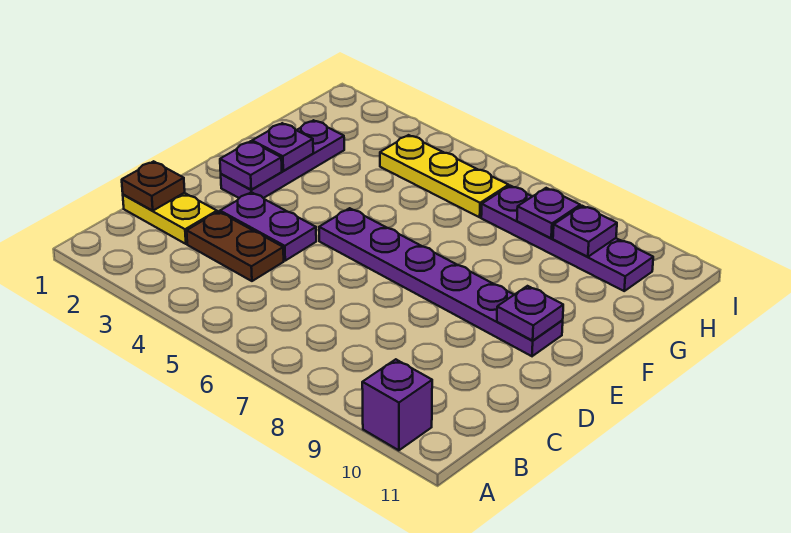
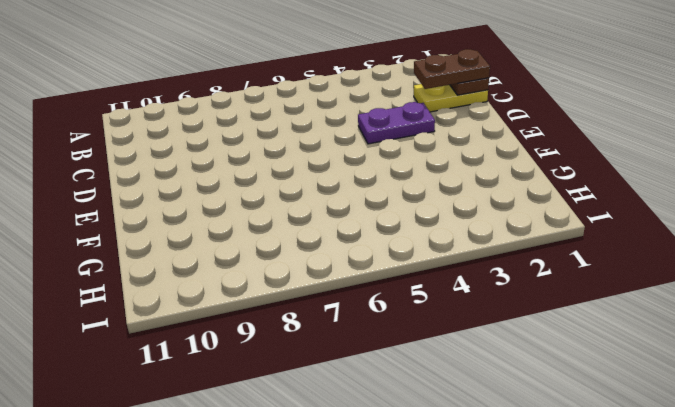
brown plate C1:C2 level 3 -> brown plate C3:C4 level 1
none -> purple brick A10 level 1
none -> purple plate E2:G2 level 1
none -> purple plate E5:E10 level 1

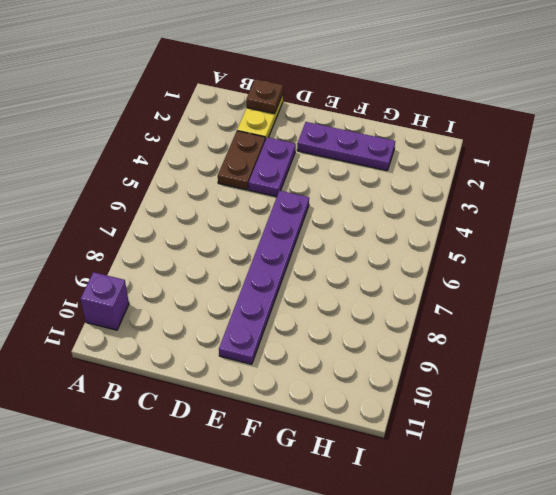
none -> yellow plate H4:H6 level 1
none -> purple plate H7:H10 level 1
none -> purple plate E2 level 2

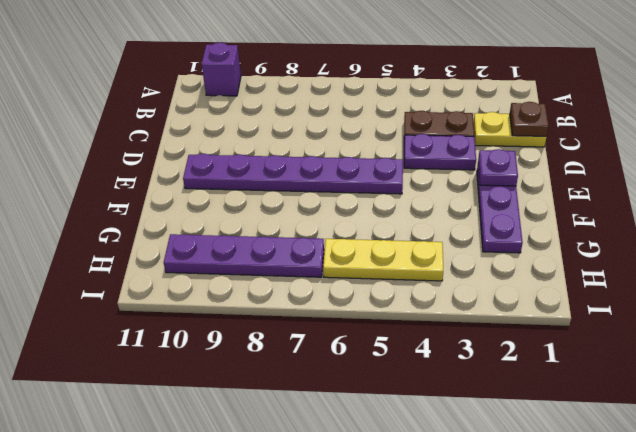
none -> purple plate E10 level 2
none -> purple plate F2 level 2
none -> purple plate H8 level 2

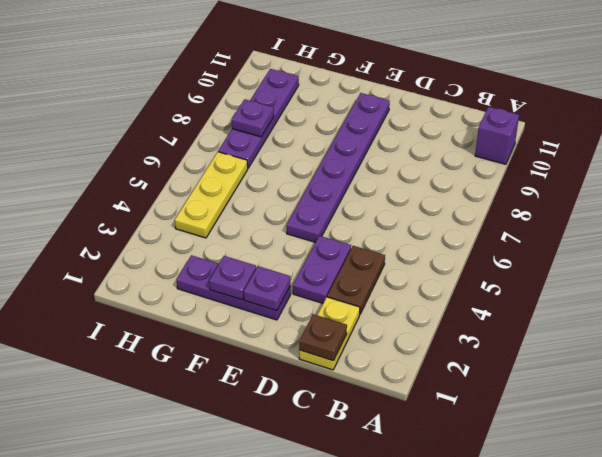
none -> purple plate E10 level 2
none -> purple plate H9 level 2

